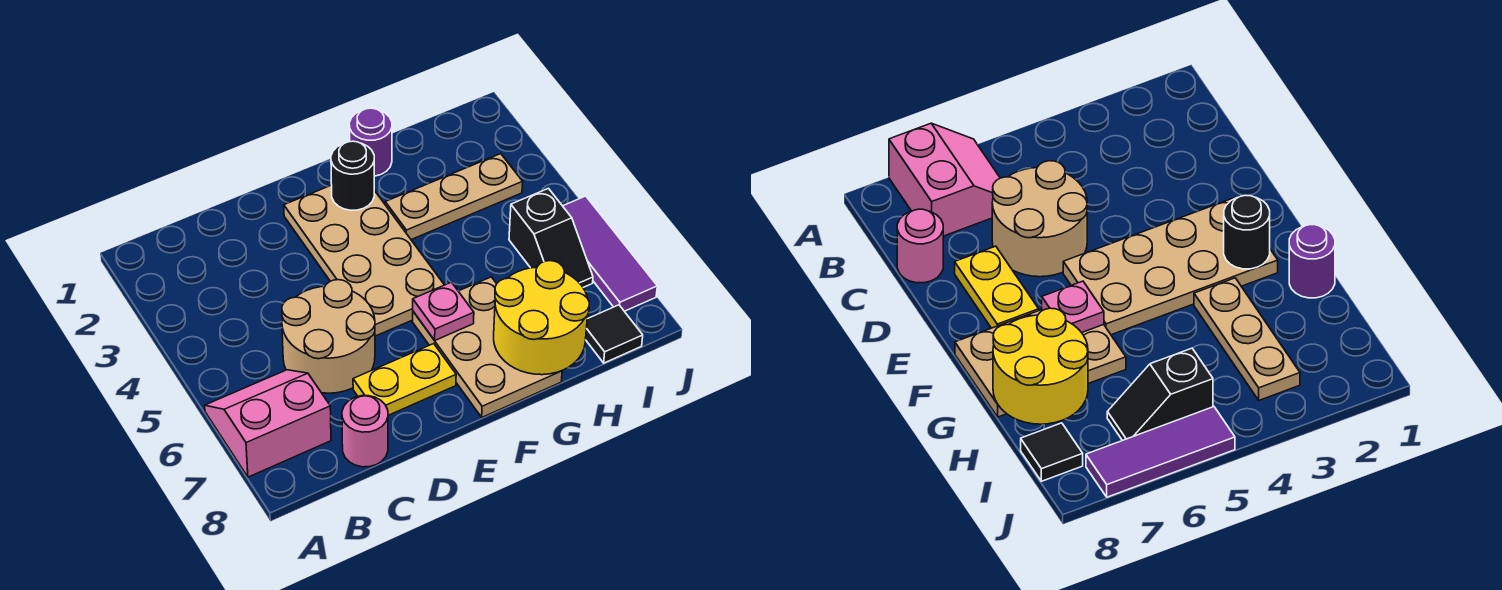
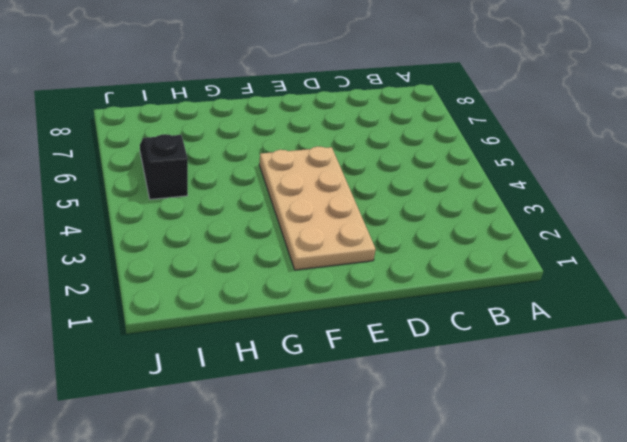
none -> pink slope A6:B7 level 1 top 7
none -> tan round brick C5:D6 level 1
none -> pink round brick C8 level 1

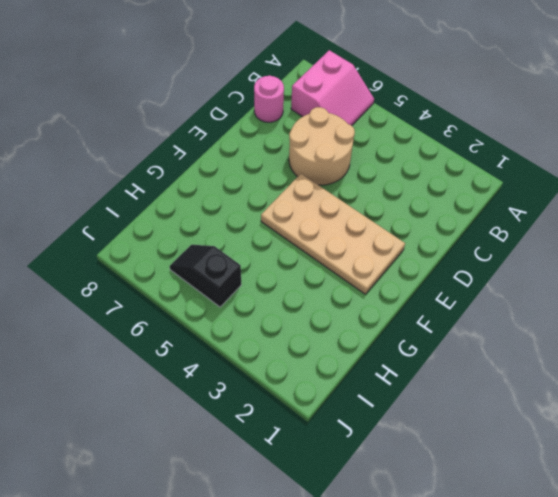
none -> yellow plate D7:E7 level 1
none -> tan plate F6:G8 level 1
none -> purple round brick G1 level 1

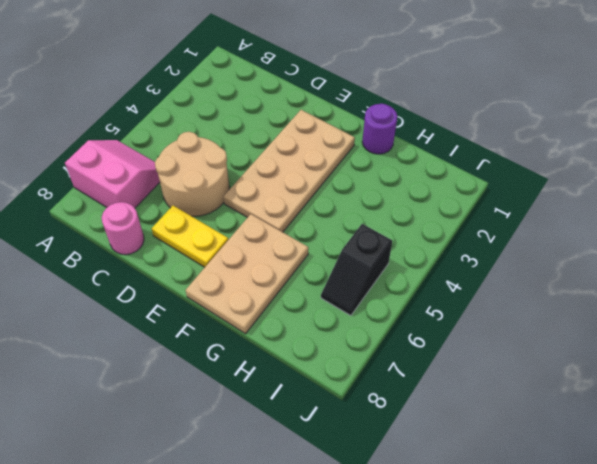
none -> tan plate G3:I3 level 1
none -> black tile I8 level 1
none -> purple tile J5:J7 level 1

